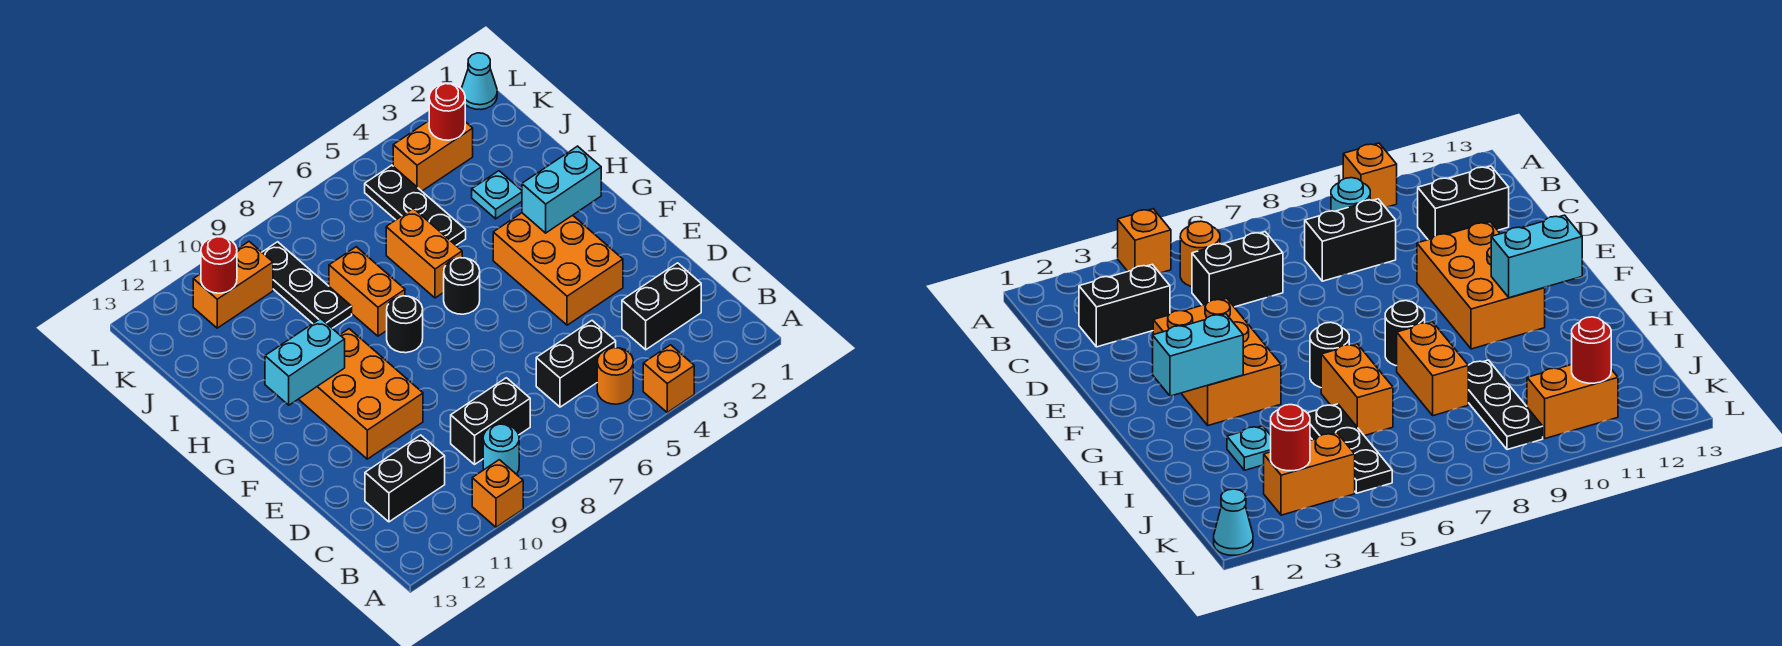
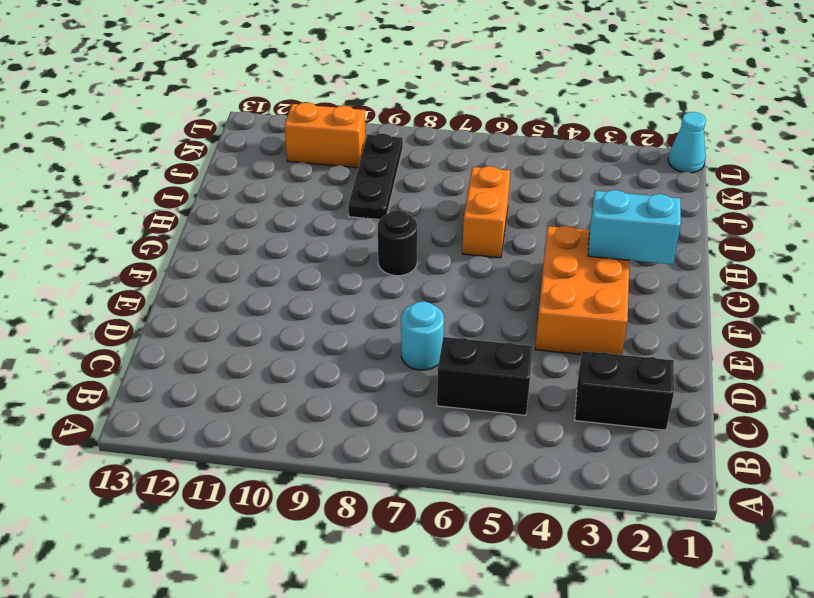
cyan round brick D7 level 1 -> cyan round brick B9 level 1
none -> orange brick A4 level 1
none -> orange brick A10 level 1
none -> orange round brick B5 level 1

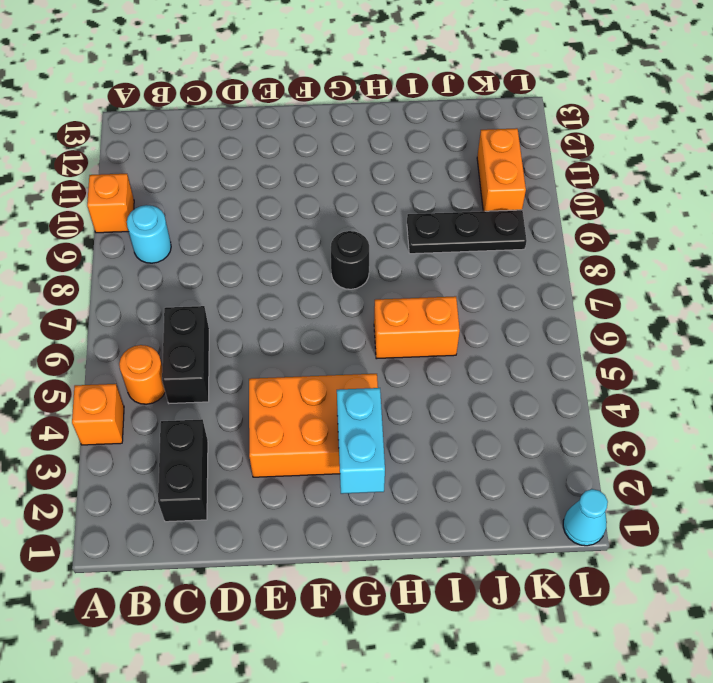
none -> black brick C8:C9 level 1
none -> black brick C11:C12 level 1
none -> orange brick E10:G11 level 1

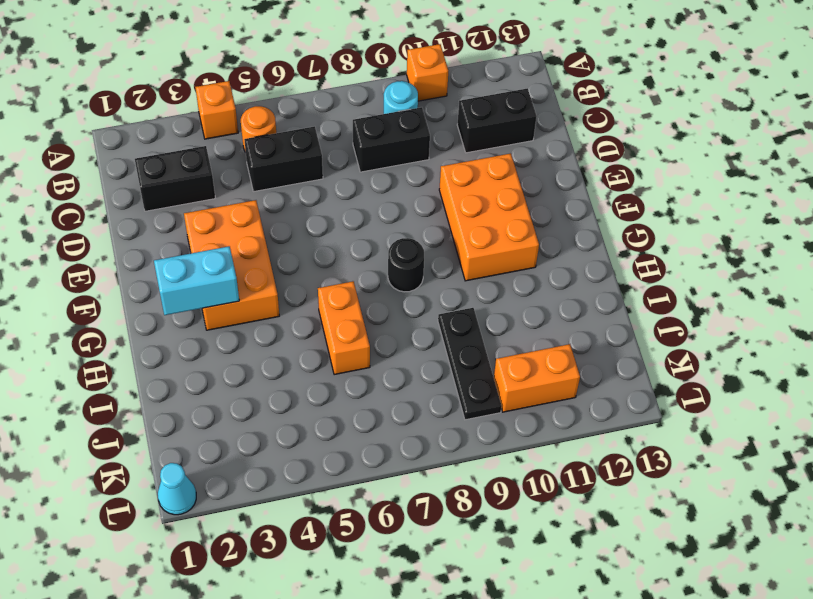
none -> black round brick G6 level 1
none -> orange brick H8:I8 level 1
none -> cyan plate I3 level 1

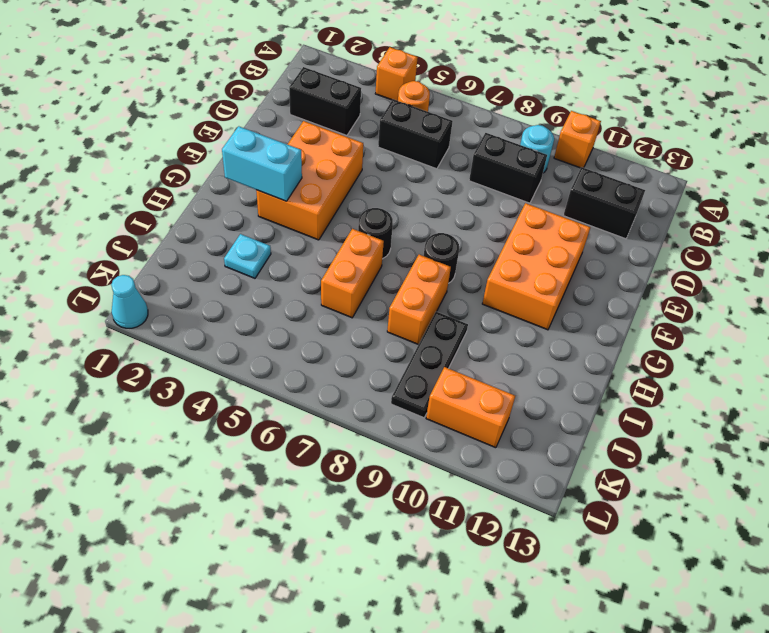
none -> black plate I5:K5 level 1
none -> orange brick K3:K4 level 1
none -> cyan brick G11:G12 level 2

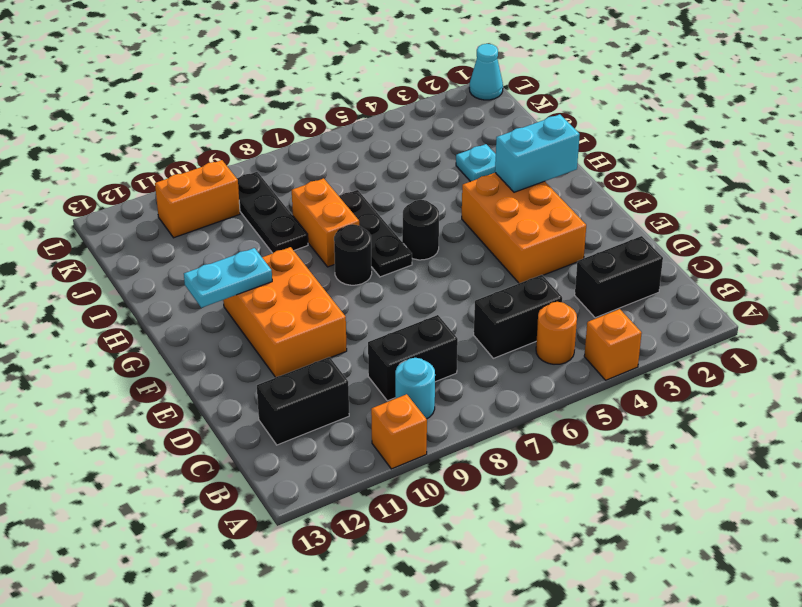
black plate G7:I7 level 1 -> black plate I5:K5 level 1
cyan plate G11:G12 level 2 -> cyan brick G11:G12 level 2
none -> orange brick H6:I6 level 1
none -> orange brick K3:K4 level 1
none -> red round brick K3 level 2

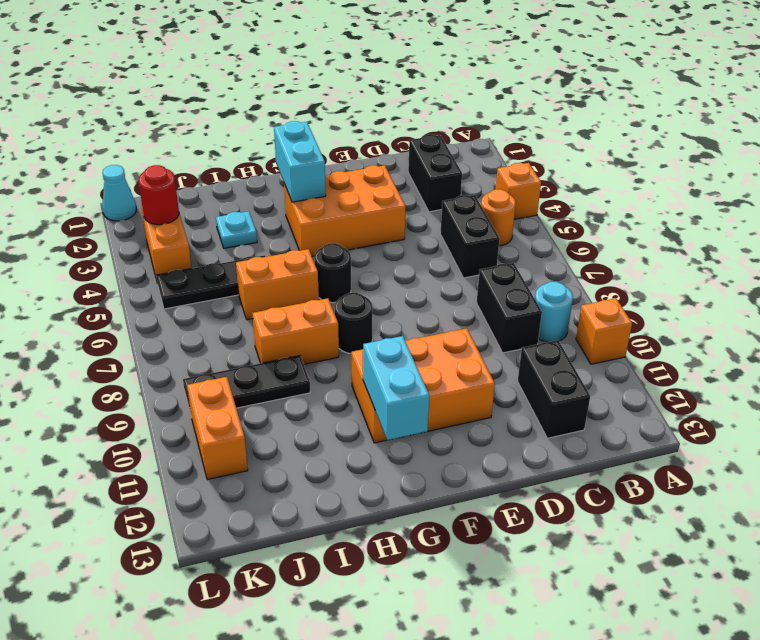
none -> red round brick K11 level 2

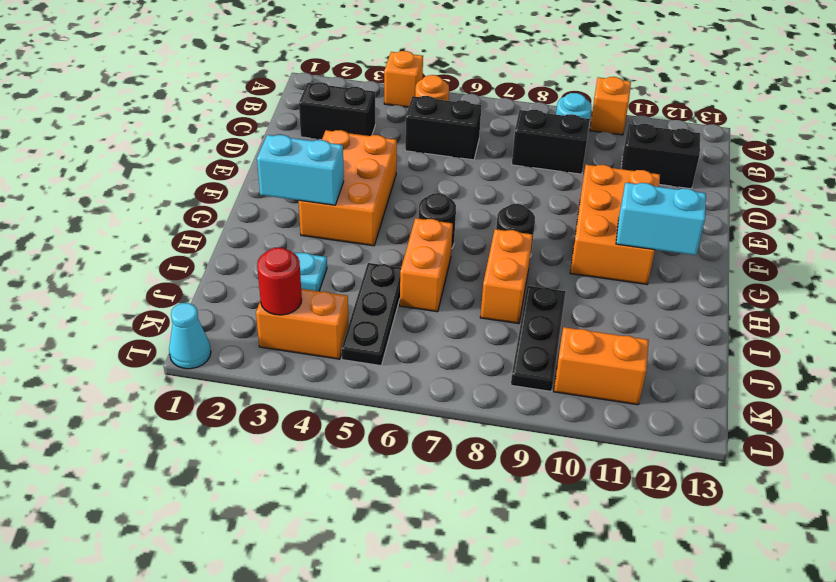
none -> red round brick K11 level 2

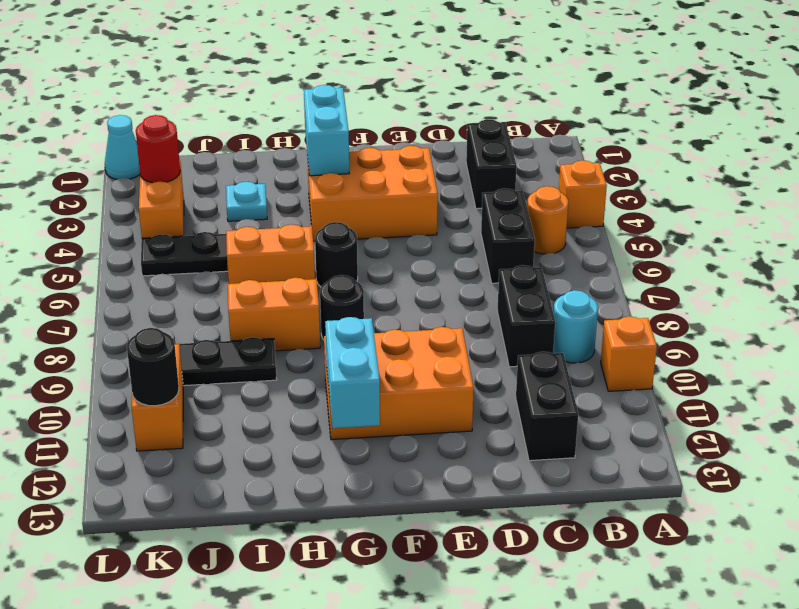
black round brick K11 level 2 -> red round brick K11 level 2

